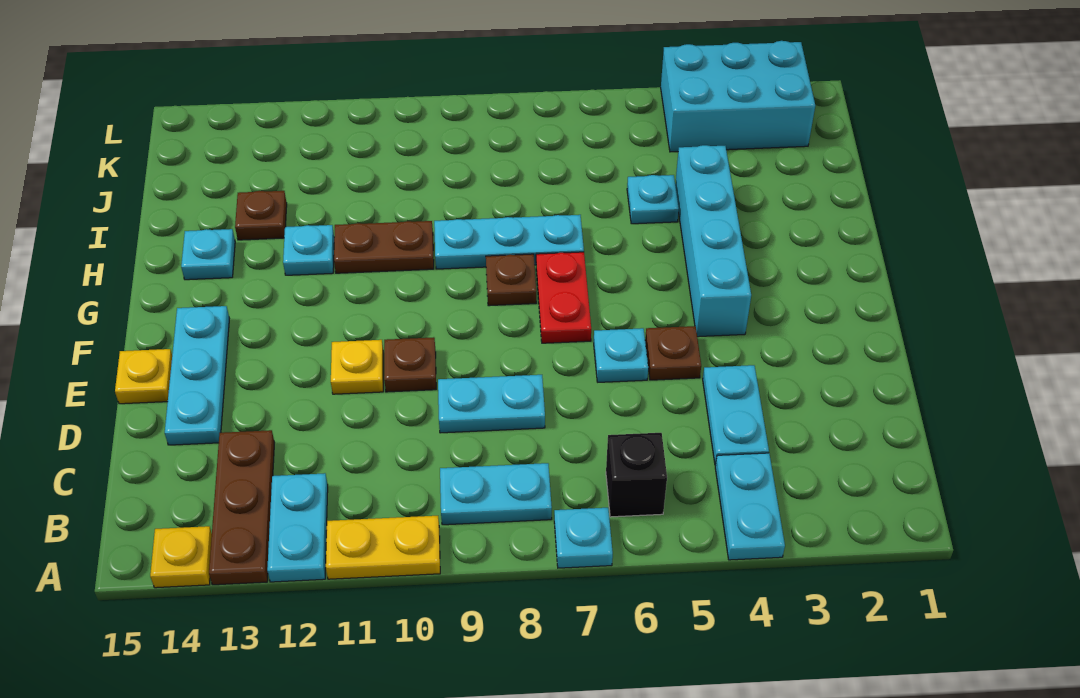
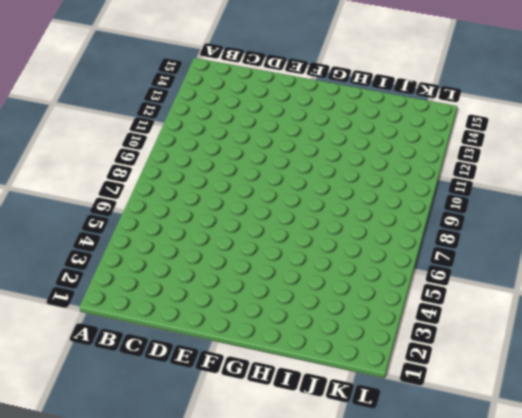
none -> cyan plate A4:B4 level 1
none -> cyan plate A7 level 1
none -> yellow plate A10:A11 level 1

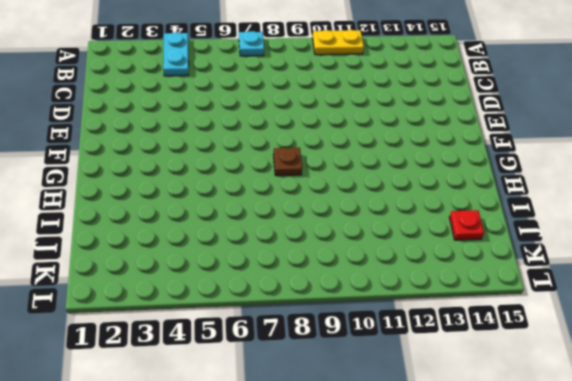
red plate J14 level 1 -> none
none -> cyan plate A12:B12 level 1
none -> brown plate A13:C13 level 1
none -> yellow plate A14 level 1

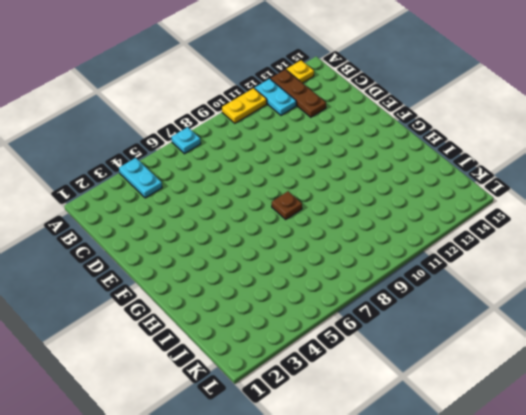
none -> black brick B6 level 1
none -> cyan plate B8:B9 level 1
none -> cyan plate C4:D4 level 1

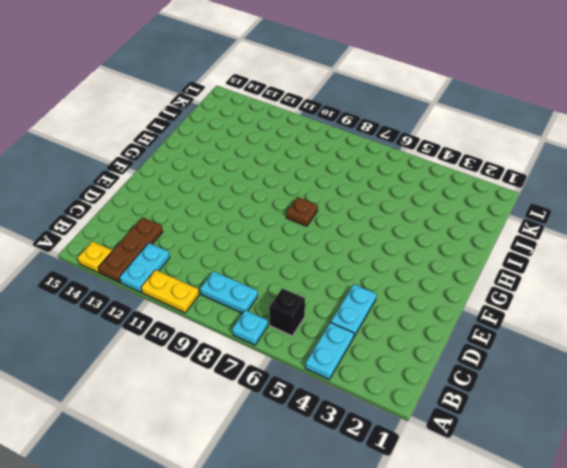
none -> cyan plate D8:D9 level 1
none -> cyan plate D14:F14 level 1
none -> brown plate E5 level 1

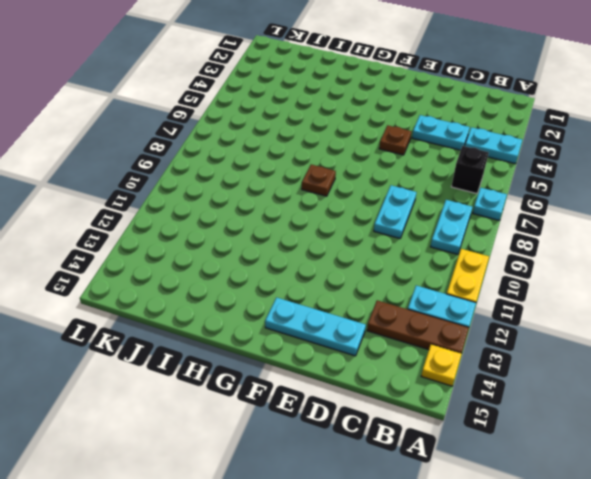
none -> cyan plate E6 level 1
none -> brown plate E10 level 1
none -> yellow plate E11 level 1

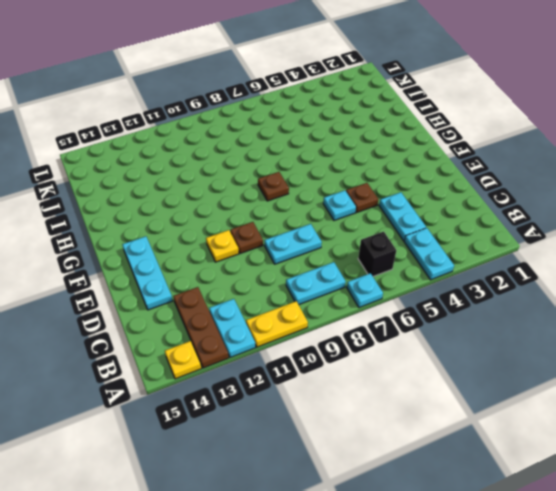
none -> yellow plate E15 level 1
none -> cyan brick F4:I4 level 1
none -> red plate F7:G7 level 1

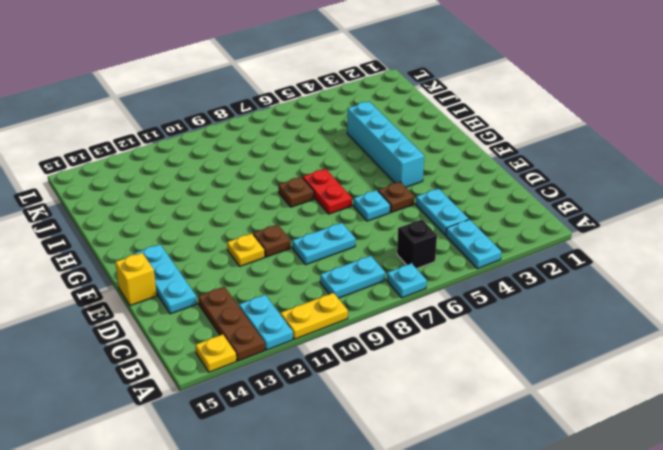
yellow brick E15 level 1 -> yellow plate E15 level 1
none -> cyan plate H7:H9 level 1
none -> brown plate H10:H11 level 1
none -> cyan plate H12 level 1

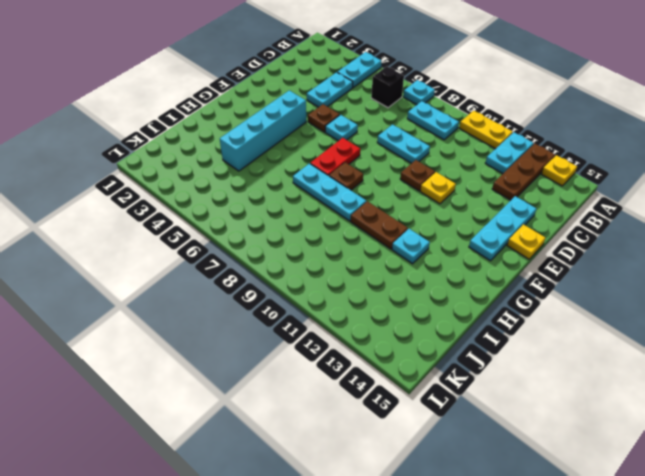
none -> cyan plate H14 level 1
none -> cyan plate I5 level 1
none -> brown plate I13 level 1

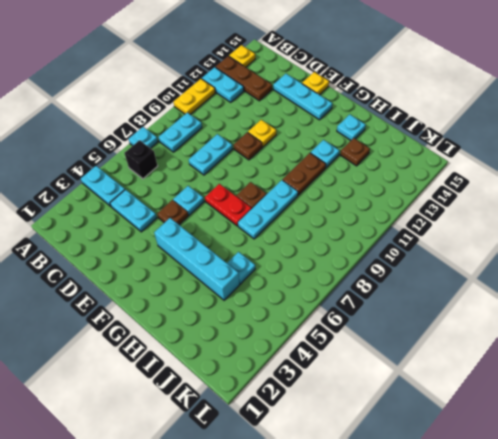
none -> cyan brick K2:L4 level 1

